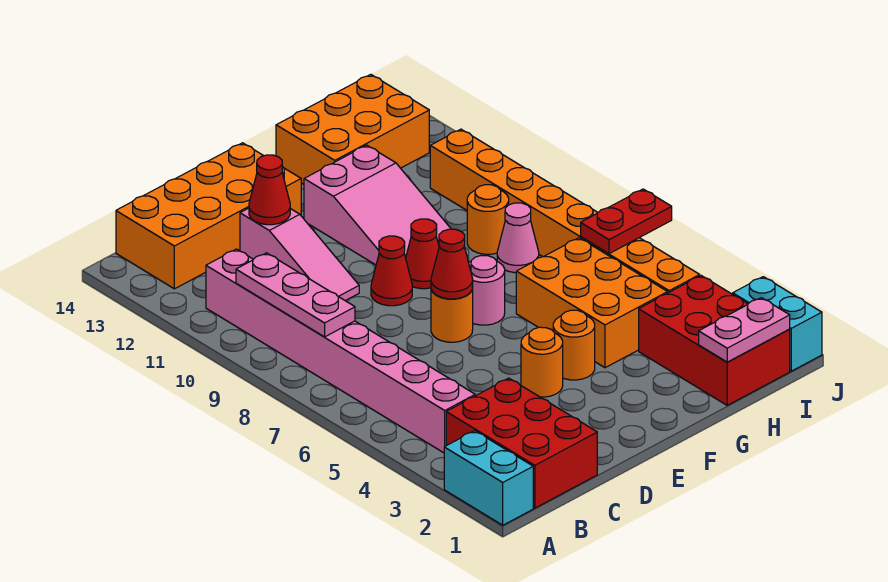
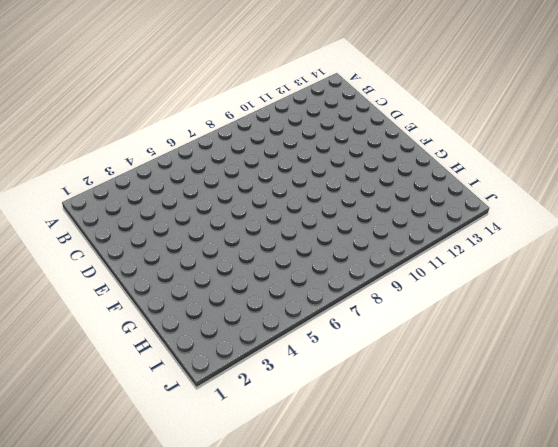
none -> cyan brick A1:A2 level 1
none -> red brick B1:C3 level 1
none -> pink brick B4:B11 level 1

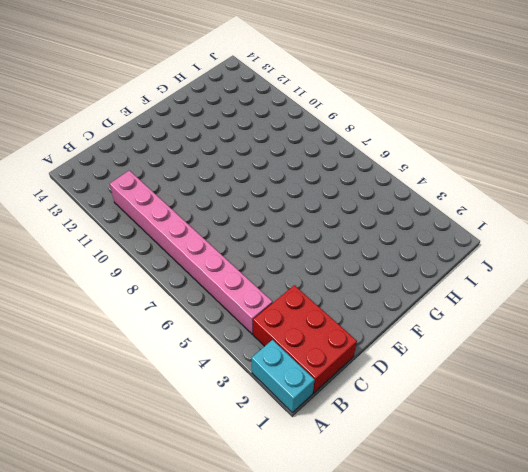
none -> orange brick B13:E14 level 1
none -> pink slope D10:D12 level 1 top 12
none -> orange round brick E4 level 1

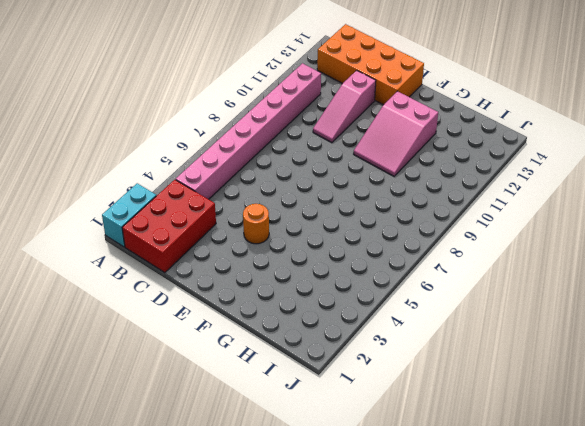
none -> orange round brick E7 level 1
none -> red cone E9 level 1
none -> orange round brick F4 level 1

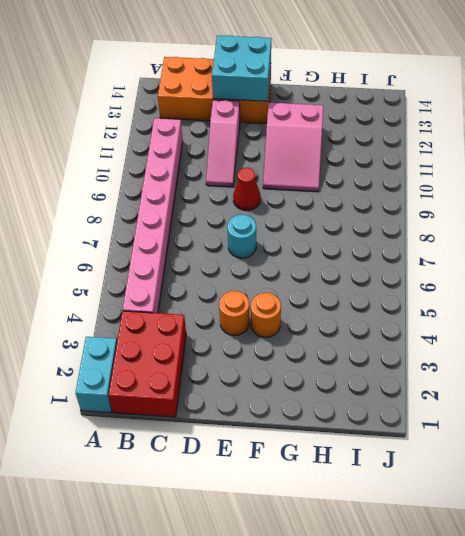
cyan brick D13:E14 level 2 -> none
cyan round brick E7 level 1 -> orange round brick E7 level 1
none -> pink round brick F7 level 1
none -> red cone F9 level 1
none -> orange brick G4:H6 level 1

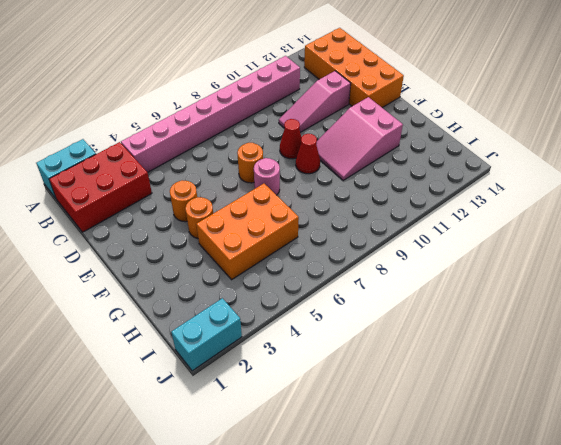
none -> orange brick G13:I14 level 1
none -> red brick H1:I3 level 1
none -> pink cone H8 level 1

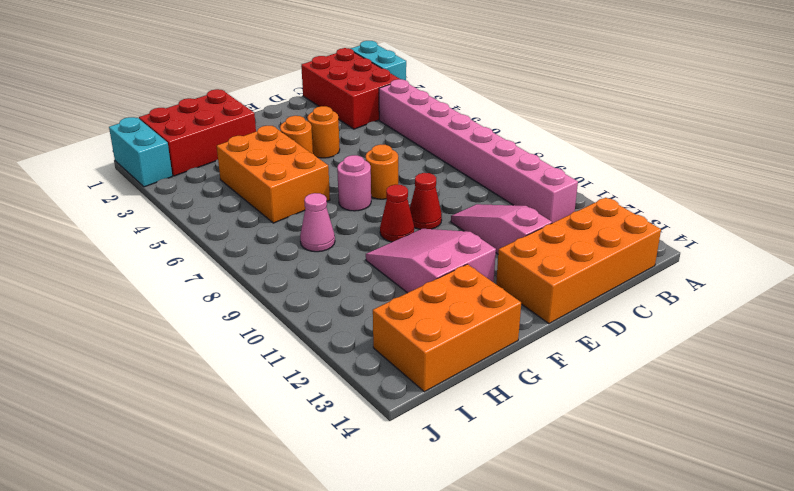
red brick G1:I2 level 1 -> red brick H1:I3 level 1
none -> orange round brick H9 level 1
none -> orange brick I4:I11 level 1
none -> pink plate B8:B10 level 2

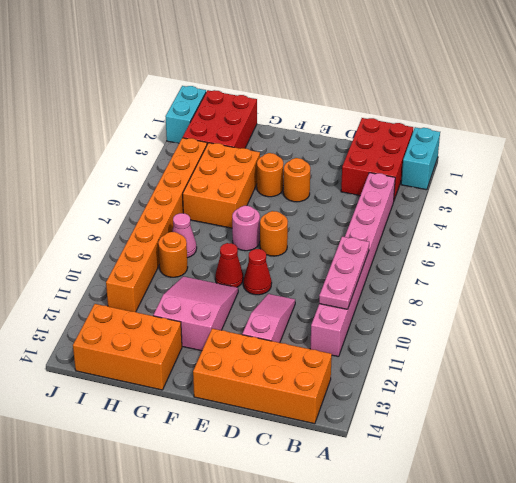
none -> red cone D12 level 2
none -> red cone E7 level 2
none -> pink plate H1:I1 level 2

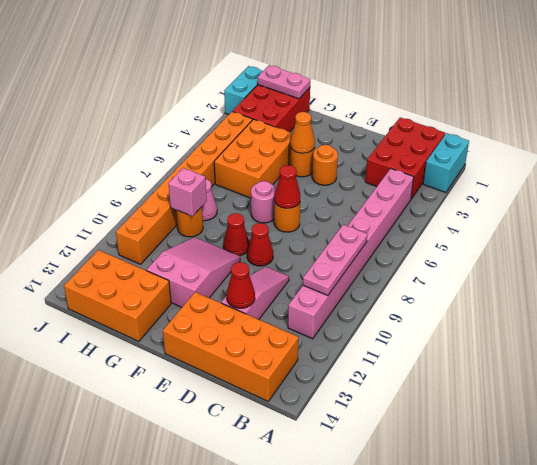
orange cone F4 level 2 -> none
pink brick H9 level 2 -> none
none -> red plate I6:J6 level 2

